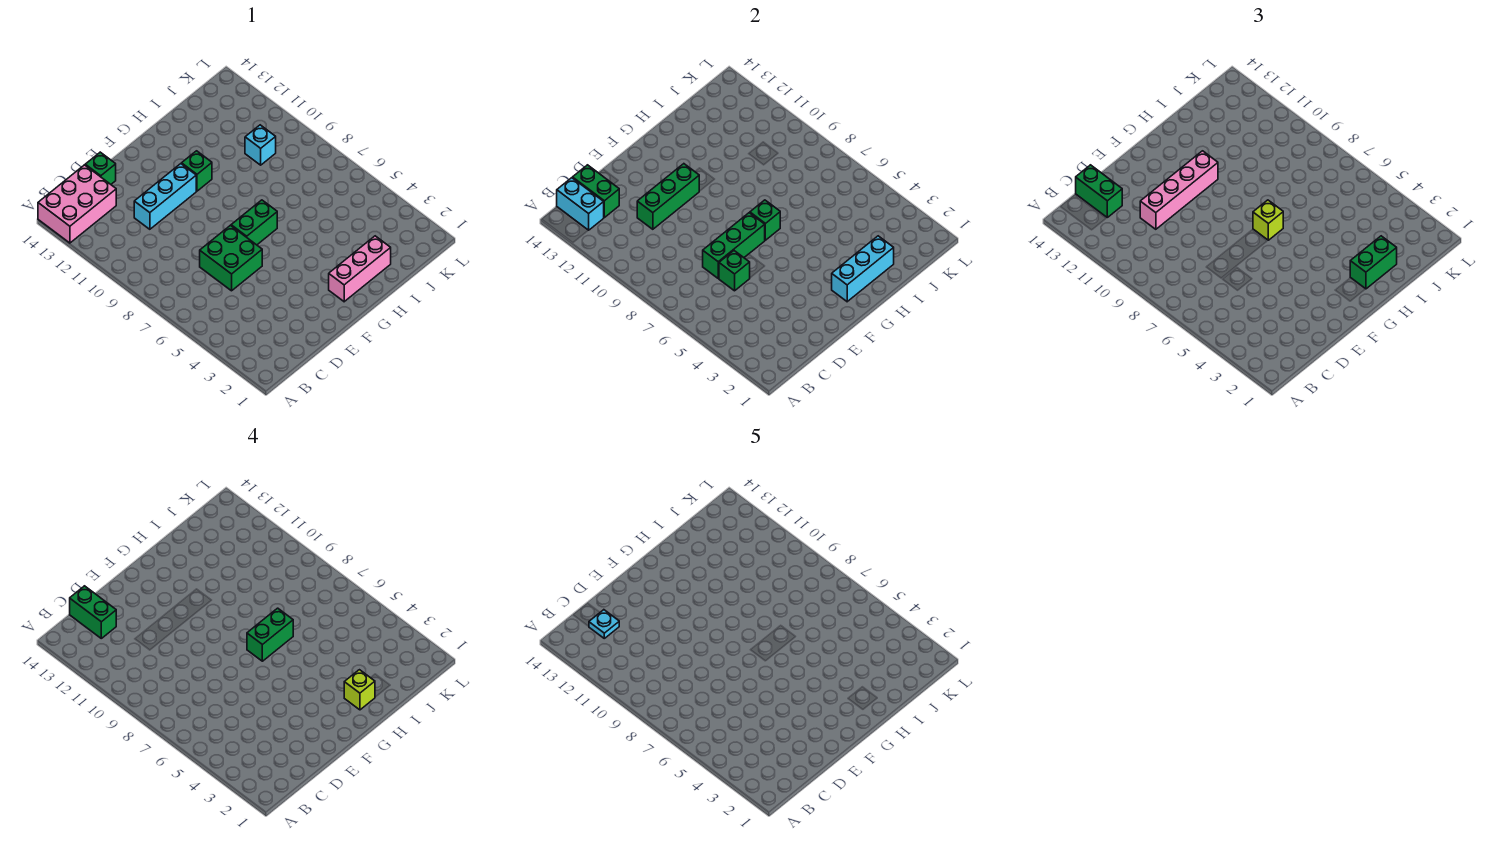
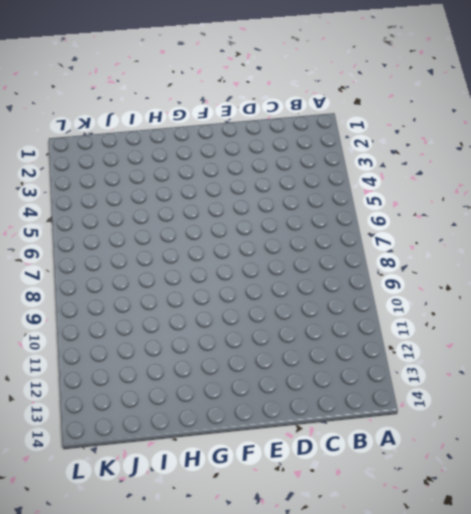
none -> pink brick A13:C14 level 1
none -> green brick D6:E7 level 1
none -> cyan brick D11:F11 level 1

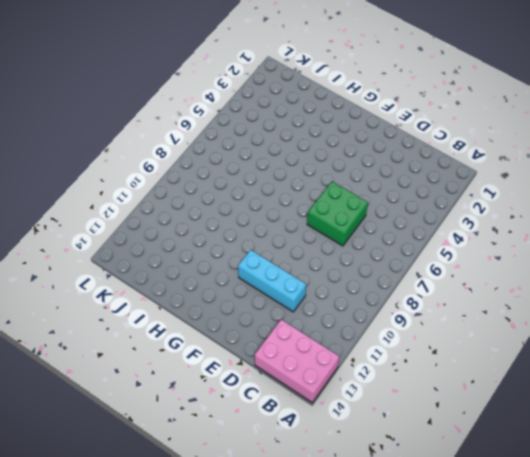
none -> green brick D14 level 1
none -> green brick F7:G7 level 1
none -> pink brick G2:I2 level 1

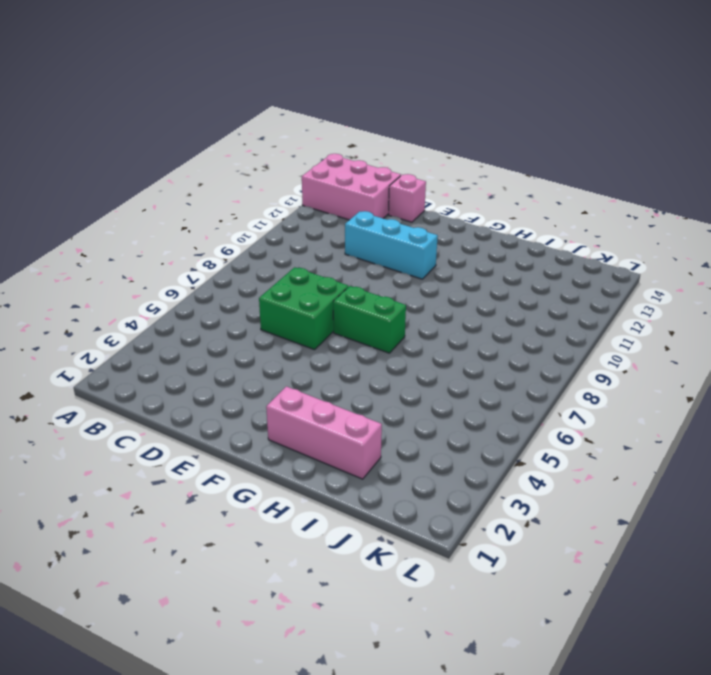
pink brick D14 level 1 -> green brick D14 level 1
none -> green brick G11 level 1
none -> cyan brick J10 level 1
none -> cyan brick B13:B14 level 2

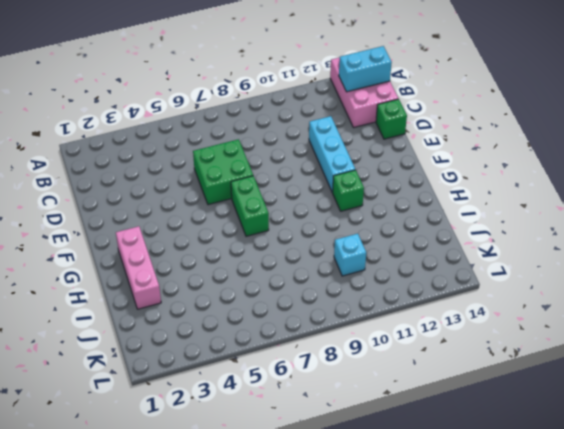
none -> green brick C13:C14 level 2
none -> green brick D6 level 2
none -> green brick D7:F7 level 2

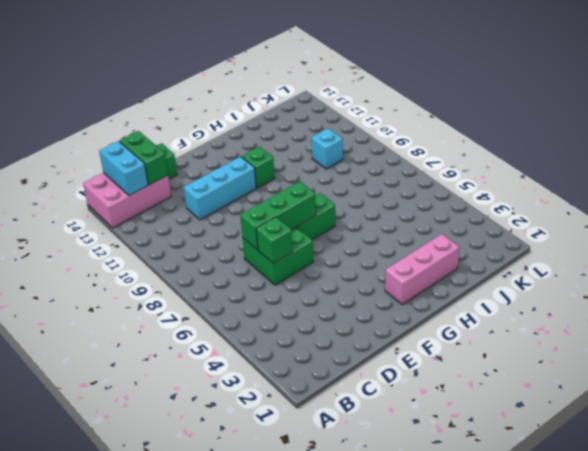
none -> green brick D11:F11 level 2
none -> cyan brick G2:I2 level 2
none -> green brick G7 level 2

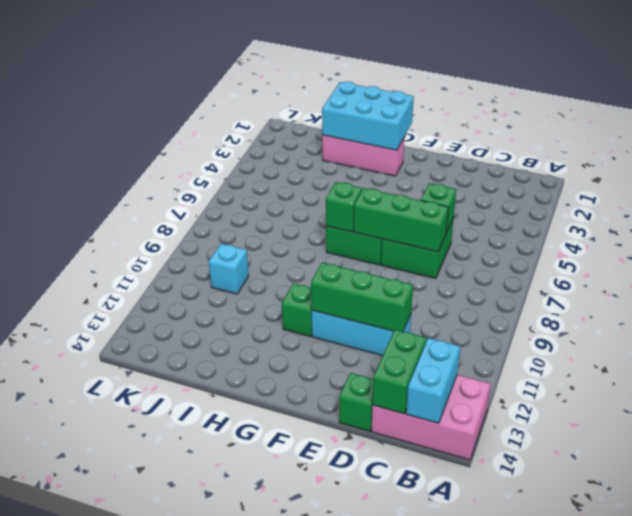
cyan brick G1:I2 level 2 -> cyan brick G2:I2 level 2
none -> green brick C13:C14 level 3
none -> pink brick D11:G11 level 3
none -> lime brick G7 level 3

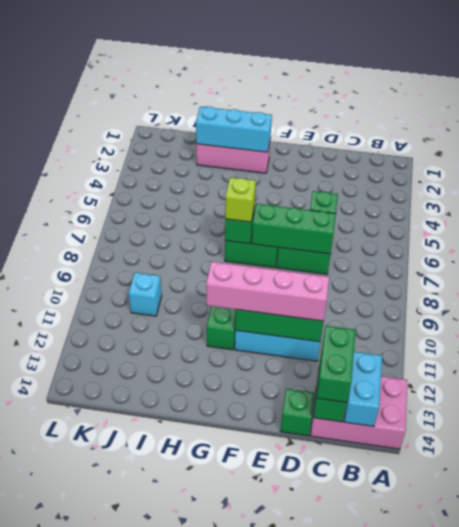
none -> green brick H2:I2 level 3
none -> green brick C13:C14 level 4
none -> green brick G7:H7 level 4

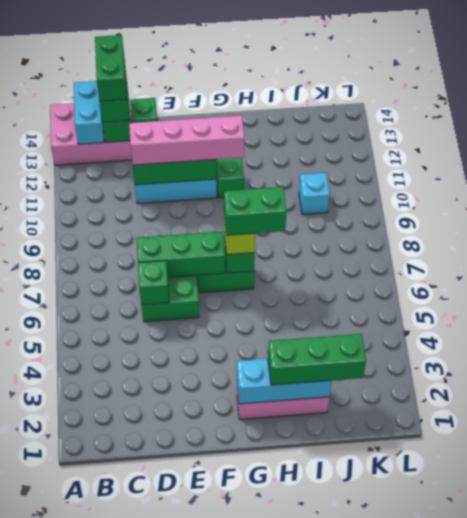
green brick H2:J2 level 3 -> green brick H2:I2 level 3
none -> lime brick H2 level 4
none -> cyan plate C13 level 5

